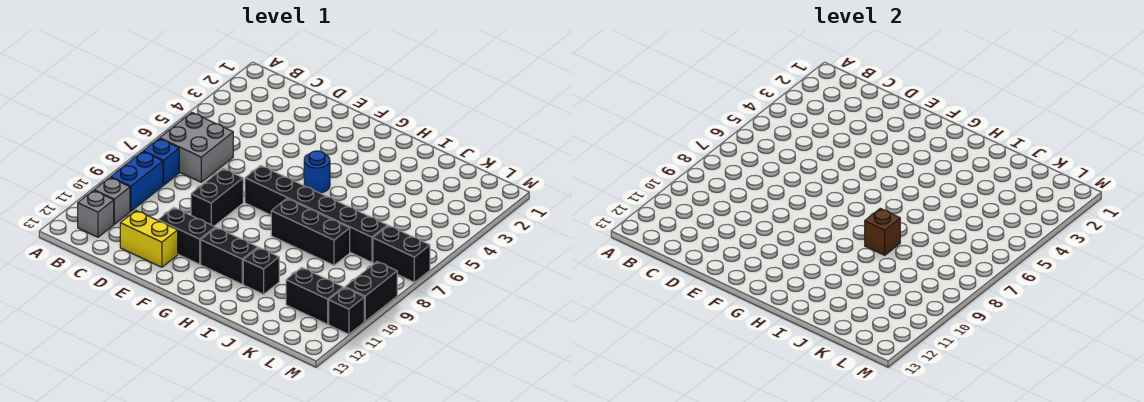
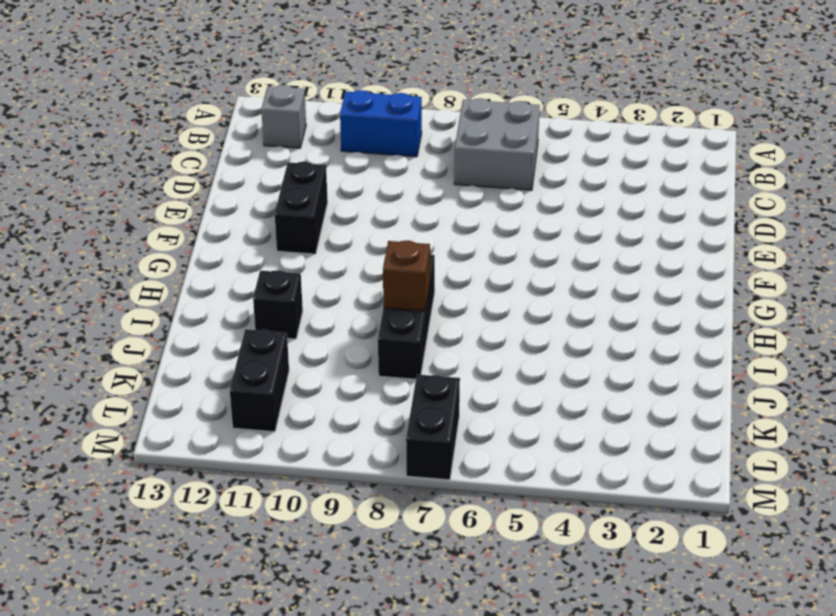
none -> blue brick B8 level 1
none -> grey brick B11 level 1
none -> yellow brick D12:E12 level 1

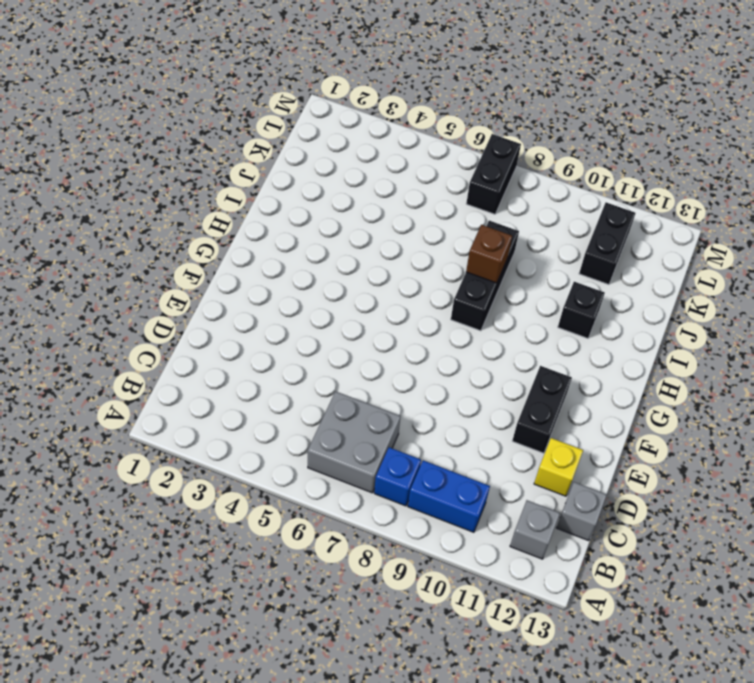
grey brick C13 level 1 -> grey brick B11 level 1
yellow brick D12 level 1 -> yellow brick D12:E12 level 1
none -> black brick E8:E9 level 1
none -> black brick F7:K7 level 1
none -> blue round brick G5 level 1

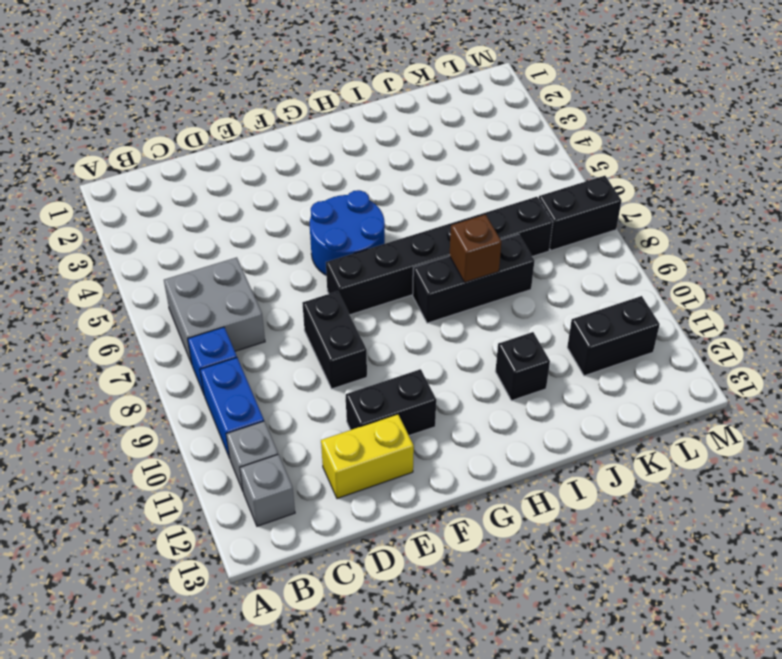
blue round brick F5:G6 level 1 -> blue round brick G5 level 1
none -> black brick G11:H11 level 1
none -> black brick M9:M10 level 1
none -> black brick M11 level 1

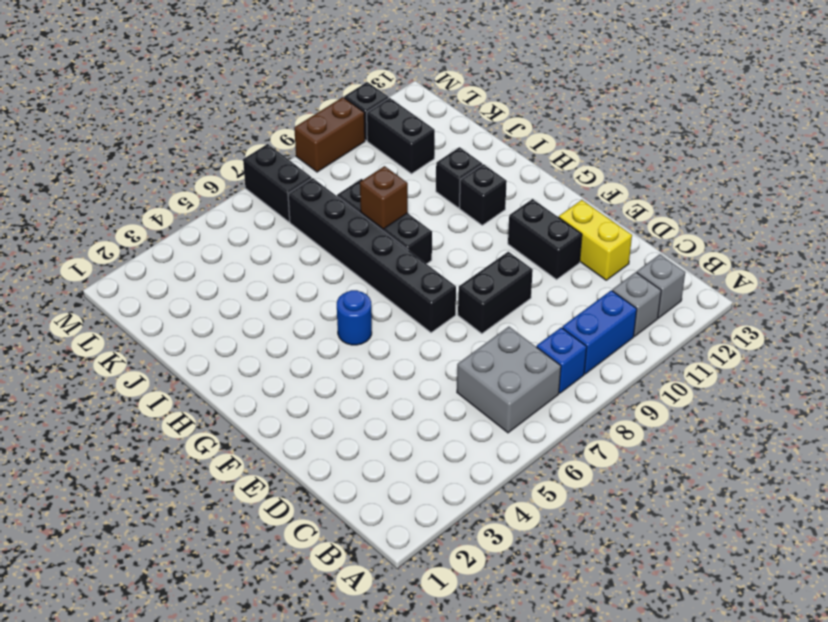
black brick H11 level 1 -> black brick G11:H11 level 1
brown brick M9:M10 level 1 -> black brick M9:M10 level 1

